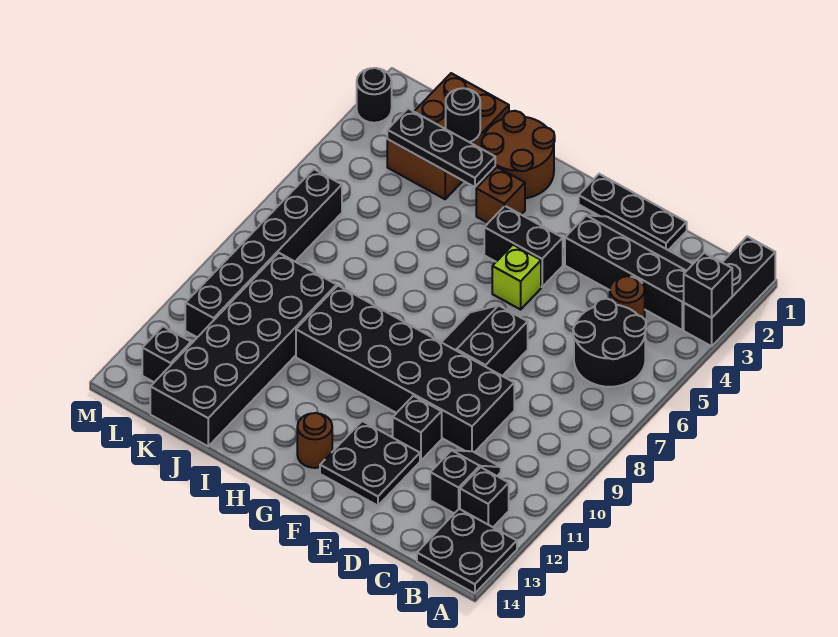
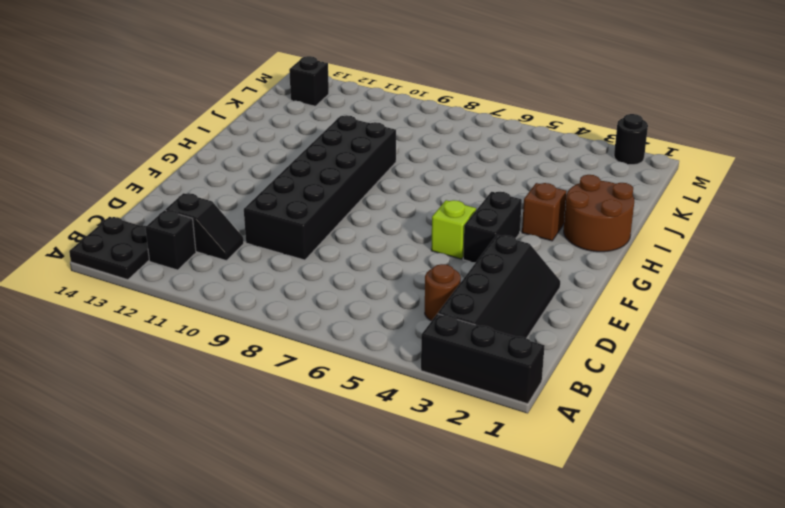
none -> black round brick B5:C6 level 1
none -> black plate D1:F1 level 1
none -> black slope E7:F8 level 1 top E

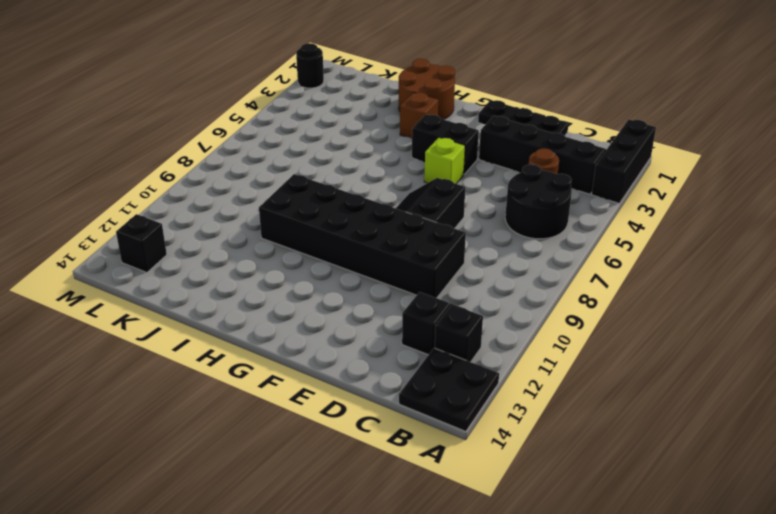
none -> black brick E11 level 1
none -> black plate E12:F13 level 1
none -> brown round brick G13 level 1

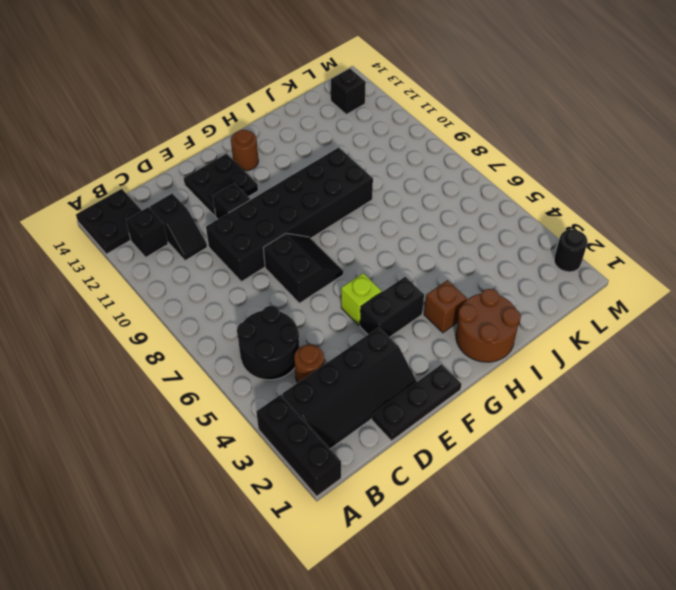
none -> brown brick J1:K3 level 1
none -> black brick J9:K14 level 1
none -> black brick L6:L11 level 1

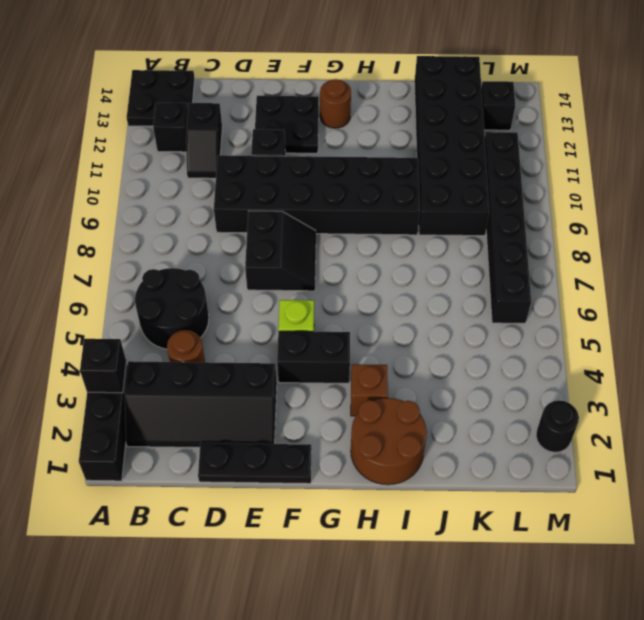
none -> brown brick J1:K3 level 1
none -> black plate I3:K3 level 2
none -> black round brick J2 level 2

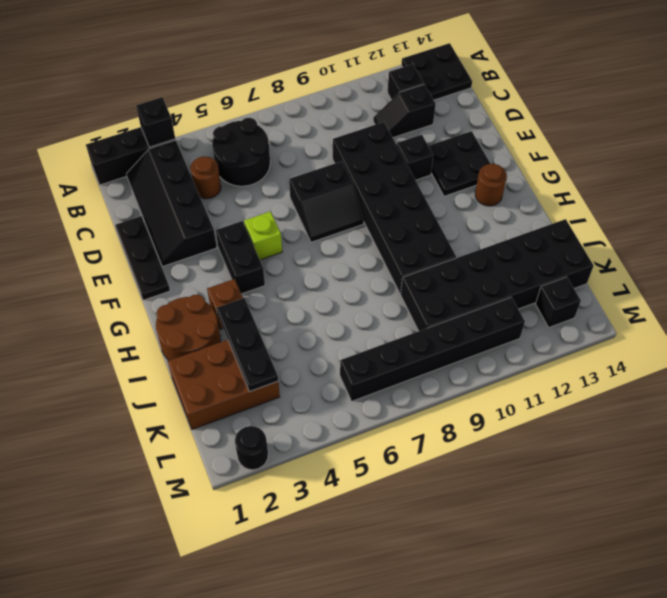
none -> black round brick J2 level 2

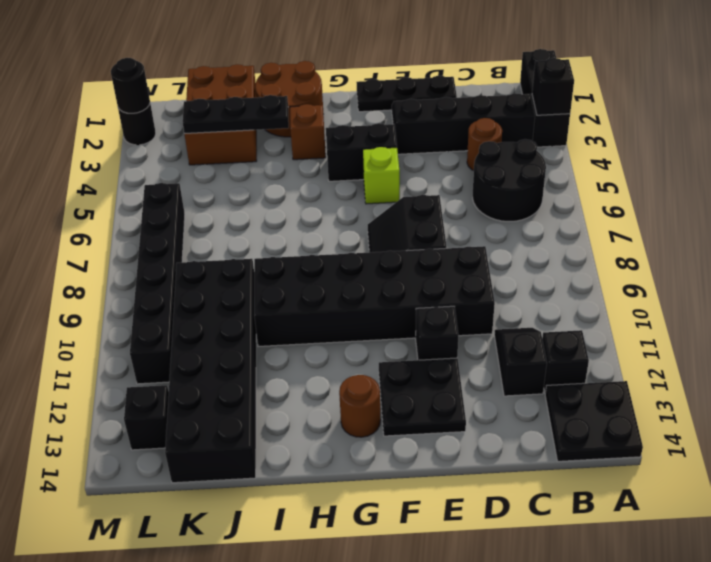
black round brick M2 level 2 -> black round brick J2 level 2

